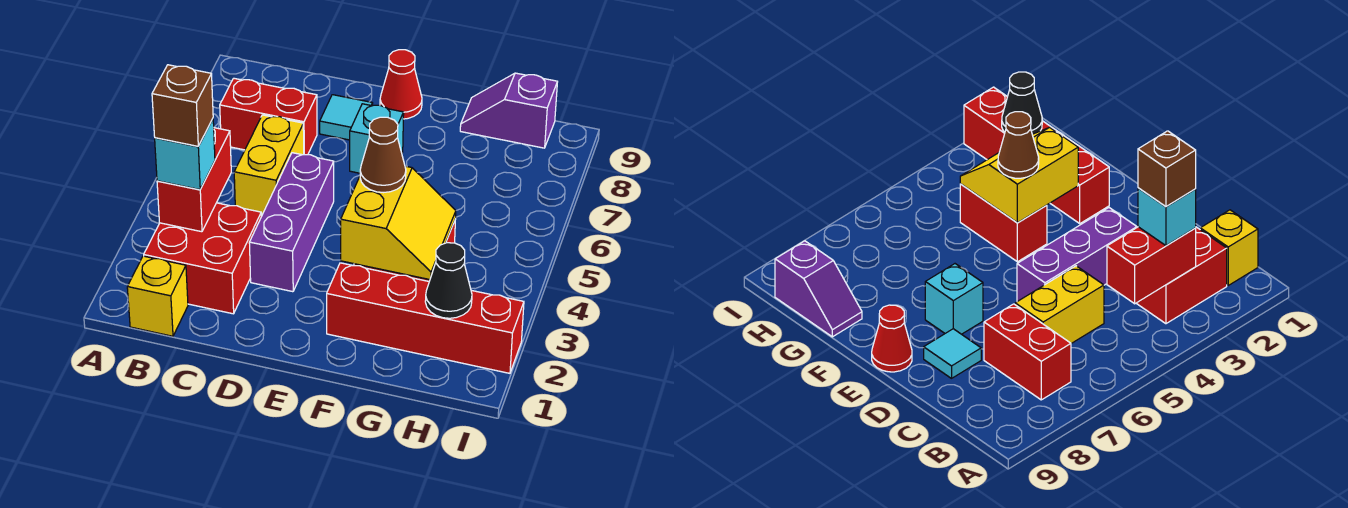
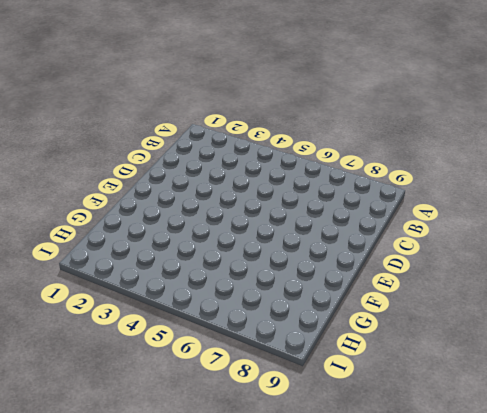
none -> yellow brick B1 level 1
none -> red brick B2:C3 level 1
none -> red brick B7:C7 level 1

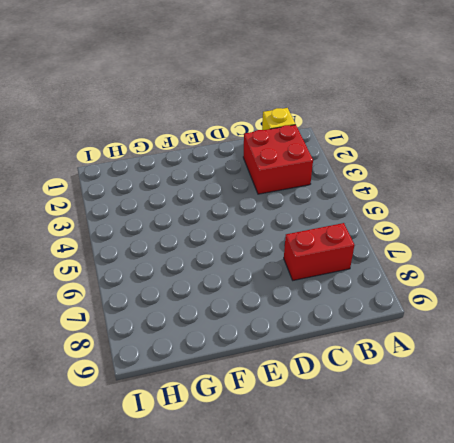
none -> yellow brick C5:C6 level 1
none -> purple brick D3:D5 level 1
none -> cyan tile D8 level 1

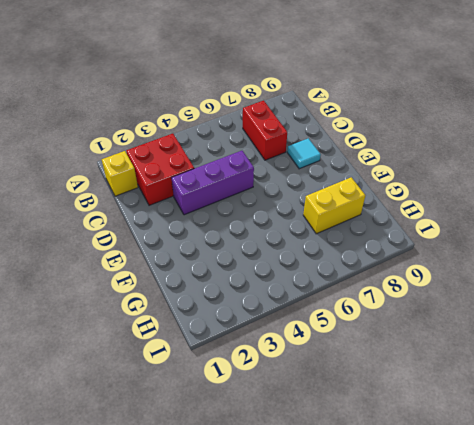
yellow brick G7:G8 level 1 -> yellow brick C5:C6 level 1
none -> cyan brick E7 level 1
none -> red cone E9 level 1
none -> red brick F2:I2 level 1

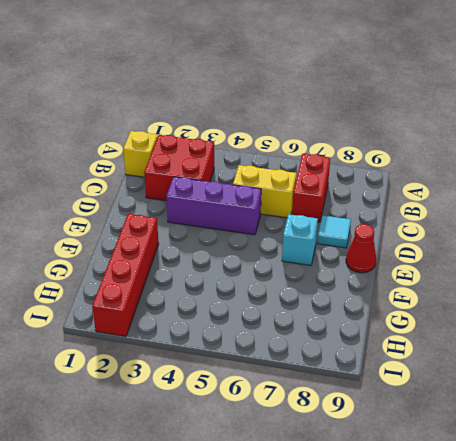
none -> red brick F4:G4 level 1
none -> purple slope G9:H9 level 1 top H
none -> red brick B3:B4 level 2

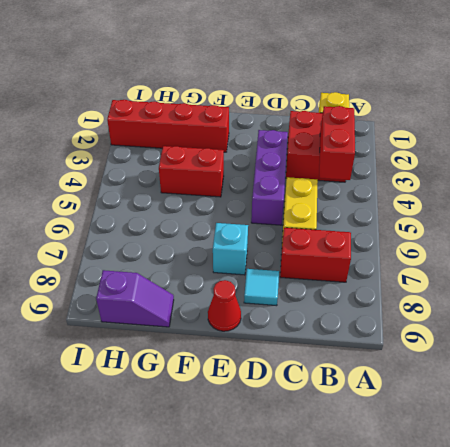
none -> yellow slope F3:G4 level 2 top F
none -> black cone H2 level 2
none -> cyan brick B3 level 3

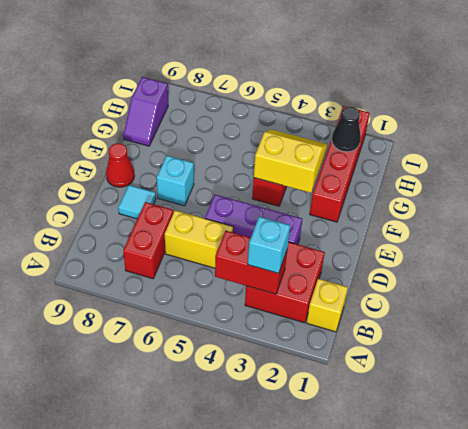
none -> brown cone F4 level 3
none -> brown brick B3 level 4

